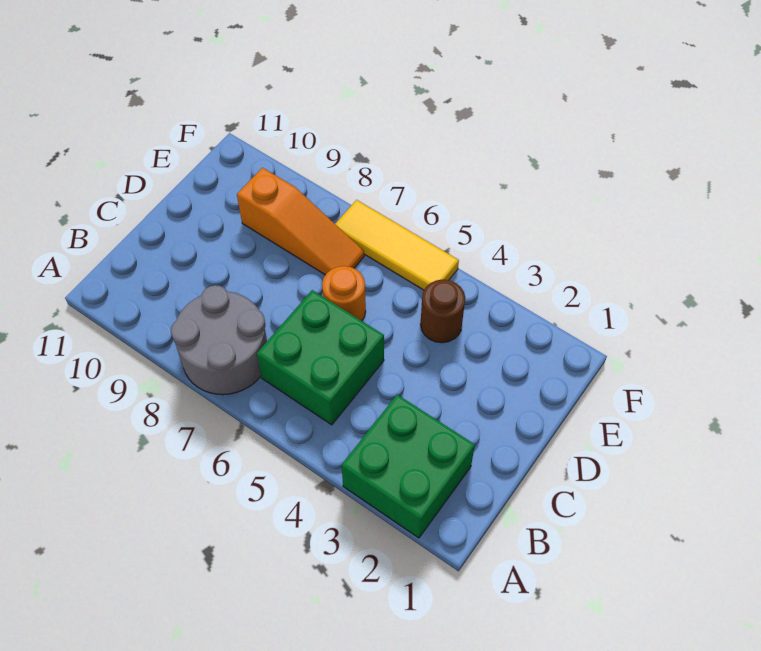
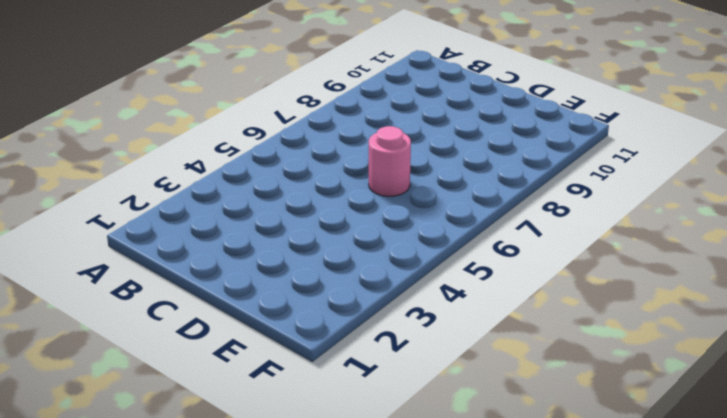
pink round brick D6 level 1 -> orange round brick D6 level 1
none -> green brick A2:B3 level 1
none -> grey round brick A7:B8 level 1

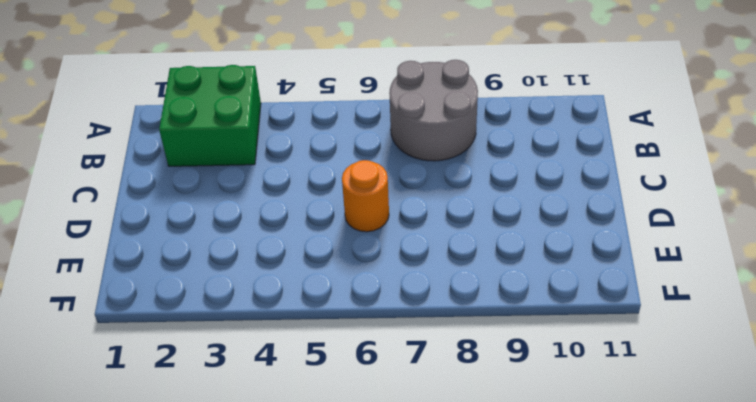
none -> green brick B5:C6 level 1
none -> brown round brick E4 level 1

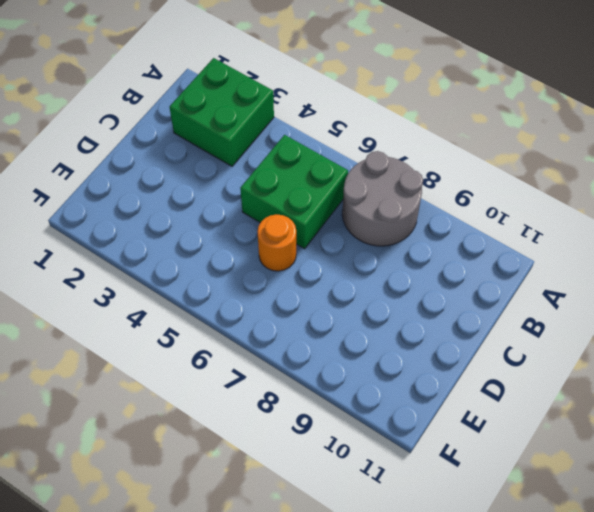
none -> brown round brick E4 level 1
none -> orange slope E7:E9 level 1 top 9

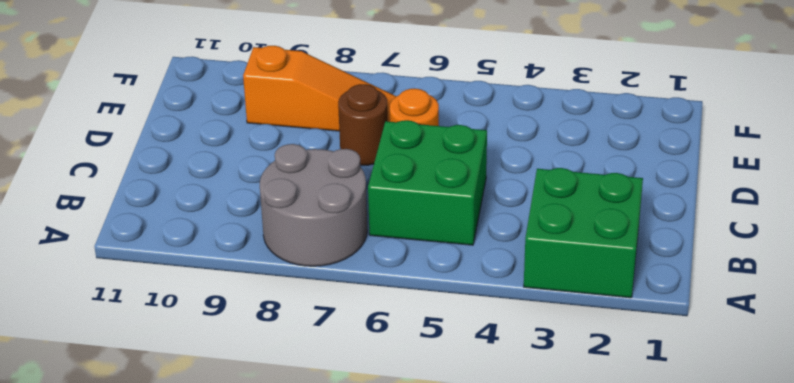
brown round brick D7 level 1 -> brown round brick E4 level 1
none -> yellow tile F5:F7 level 1

